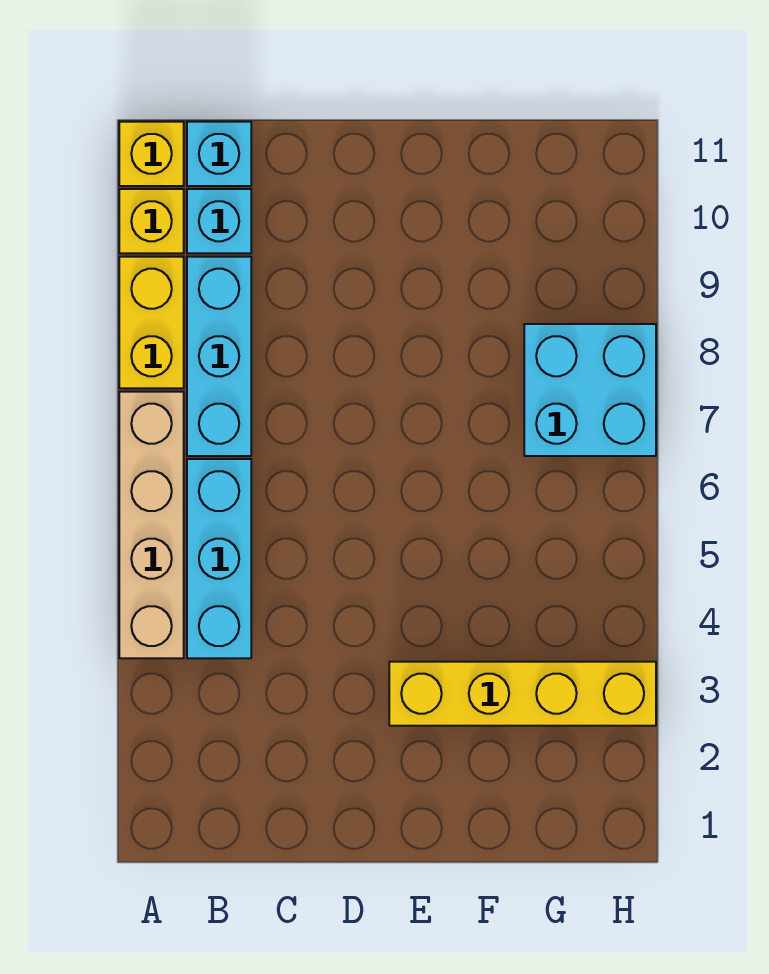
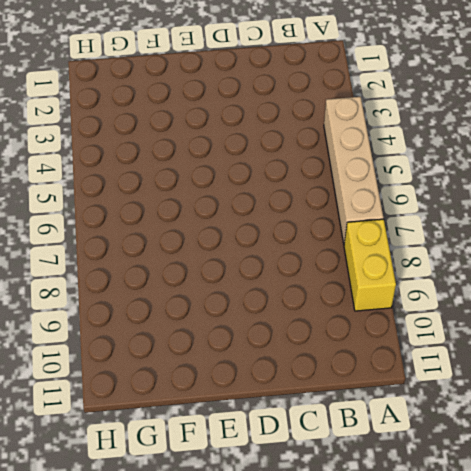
none -> yellow brick A10 level 1
none -> yellow brick A11 level 1

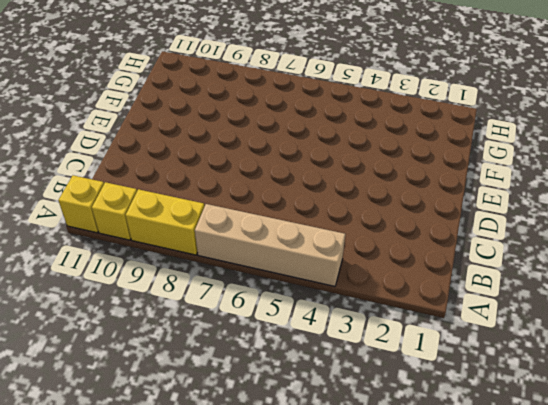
none -> cyan brick B4:B6 level 1
none -> cyan brick B7:B9 level 1

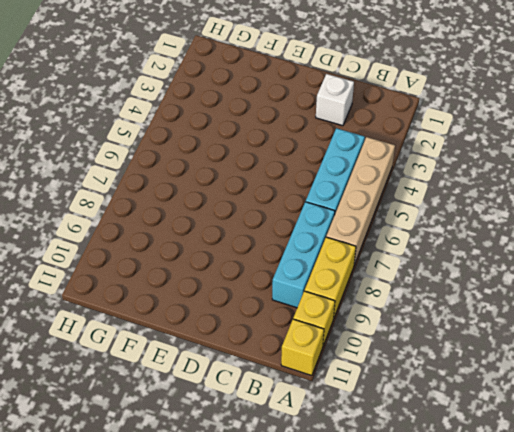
white brick C2 level 1 -> none
none -> cyan brick B10 level 1
none -> cyan brick B11 level 1

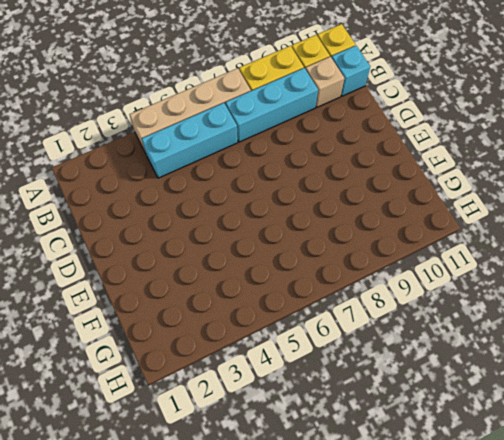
tan brick B10 level 1 -> cyan brick B10 level 1
none -> yellow brick E3:H3 level 1
none -> cyan brick G7:H8 level 1

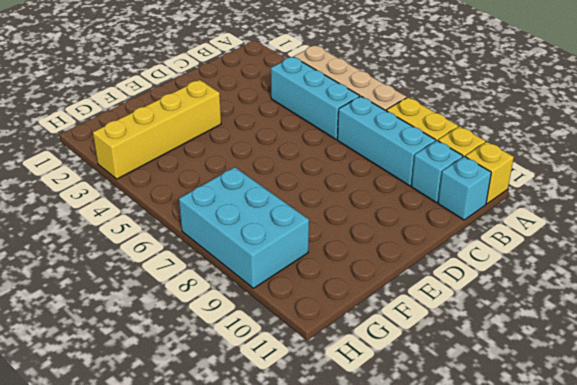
cyan brick G7:H9 level 1 -> cyan brick G7:H8 level 1

